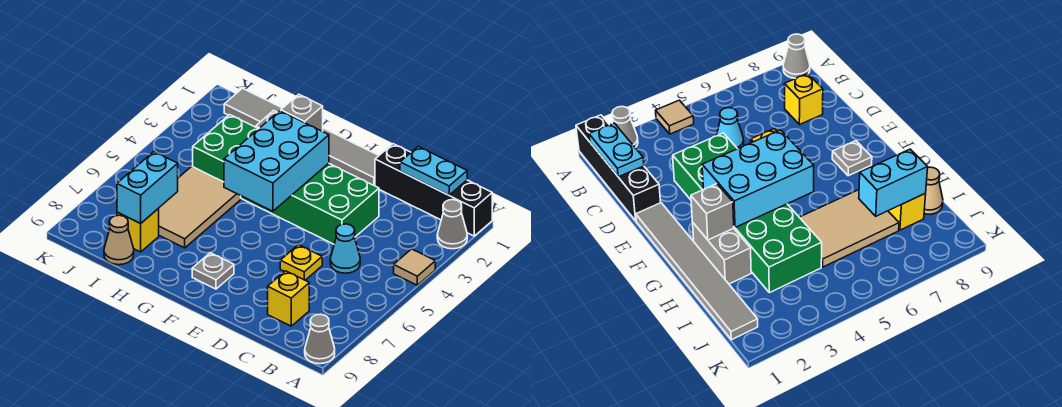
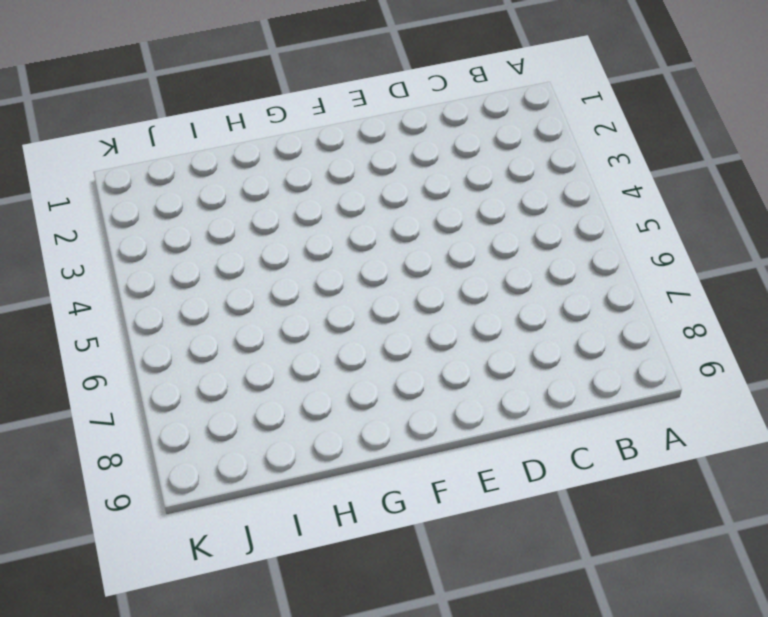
none -> black brick A1:D1 level 1
none -> grey cone A2 level 1
none -> tan tile A4 level 1

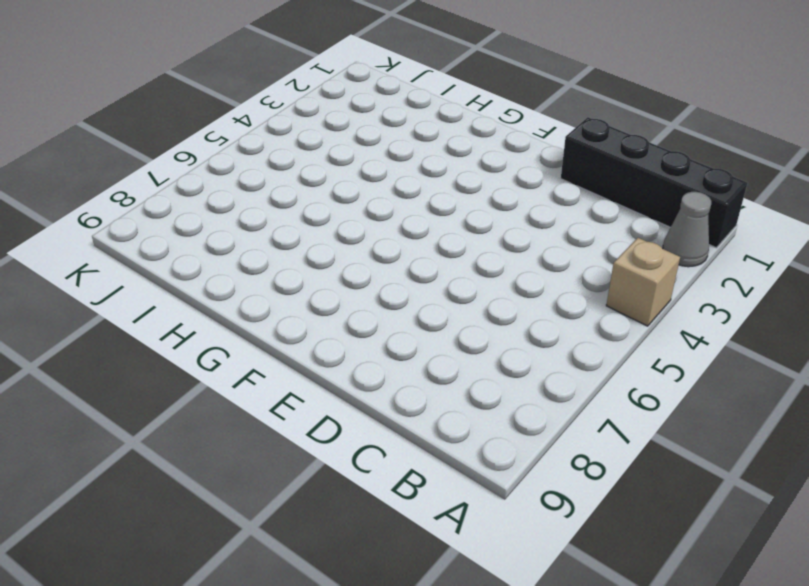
tan brick A4 level 1 -> tan tile A4 level 1
none -> grey cone A9 level 1
none -> cyan cone C5 level 1
none -> yellow brick C8 level 1

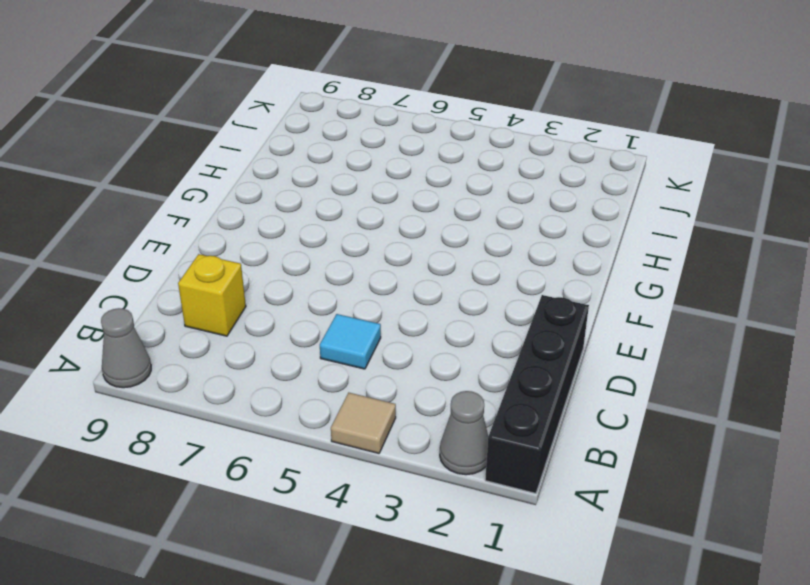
cyan tile C5 level 1 -> cyan cone C5 level 1
none -> green brick D3:I4 level 1
none -> yellow plate D6 level 1
none -> grey tile E1:J1 level 1

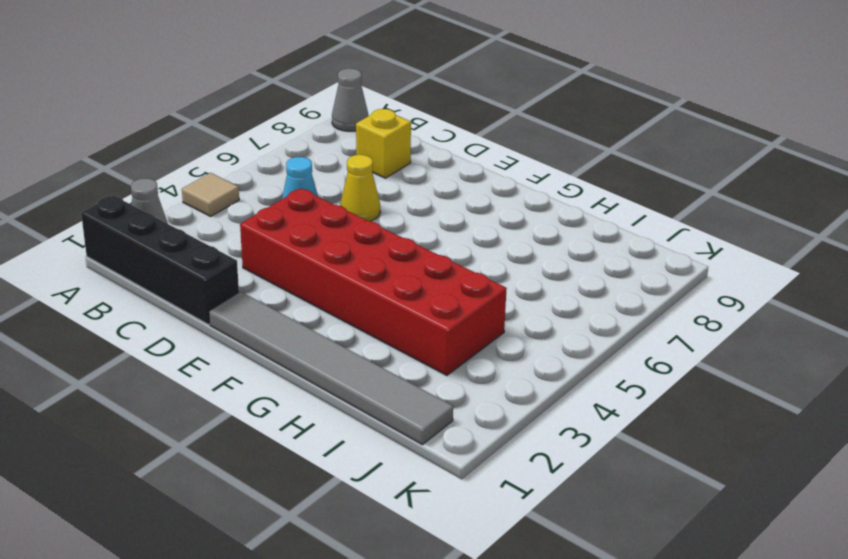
red brick D3:I4 level 1 -> green brick D3:I4 level 1
yellow cone D6 level 1 -> yellow plate D6 level 1
none -> grey plate F8 level 1
none -> grey brick G2:H2 level 1
none -> tan tile H5:I7 level 1

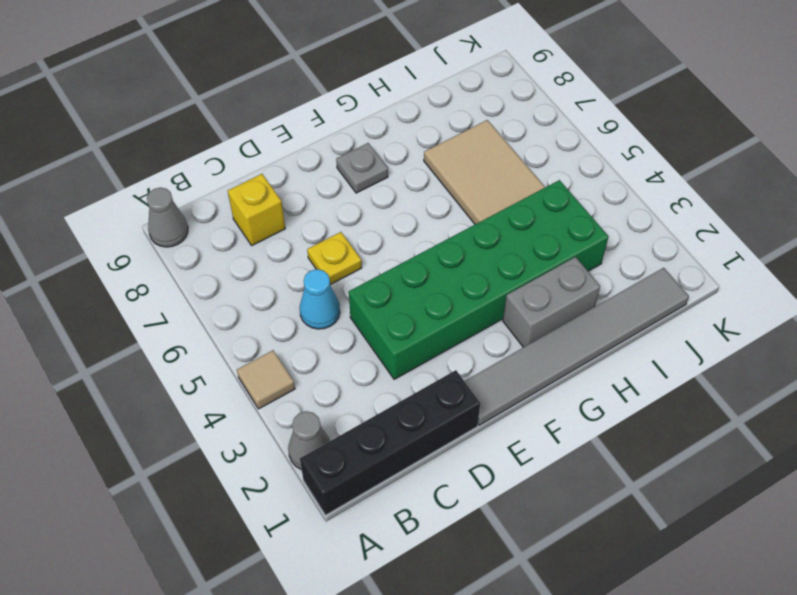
none -> yellow brick I8 level 1
none -> tan cone I9 level 1
none -> cyan plate B1:C1 level 2

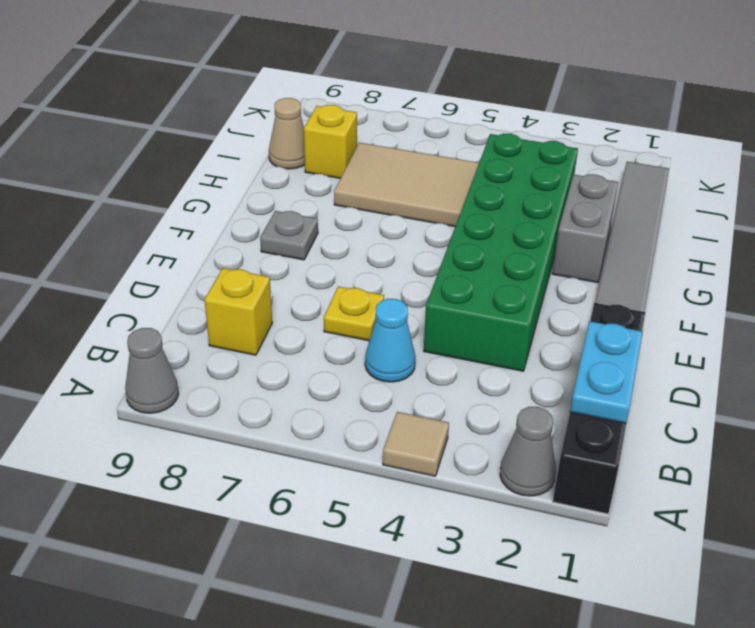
none -> cyan brick F3:G5 level 2
none -> grey brick G2 level 2
none -> cyan brick I7:I8 level 2

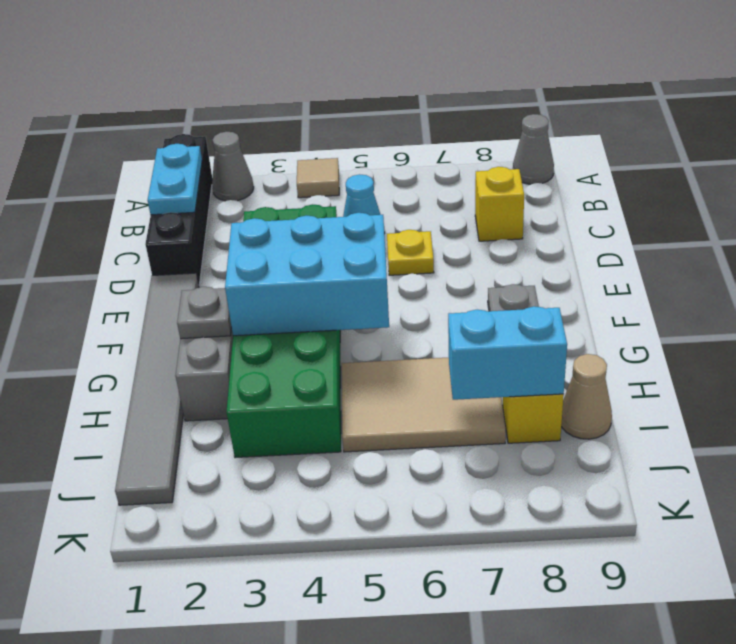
grey plate G2 level 2 -> grey brick G2 level 2

